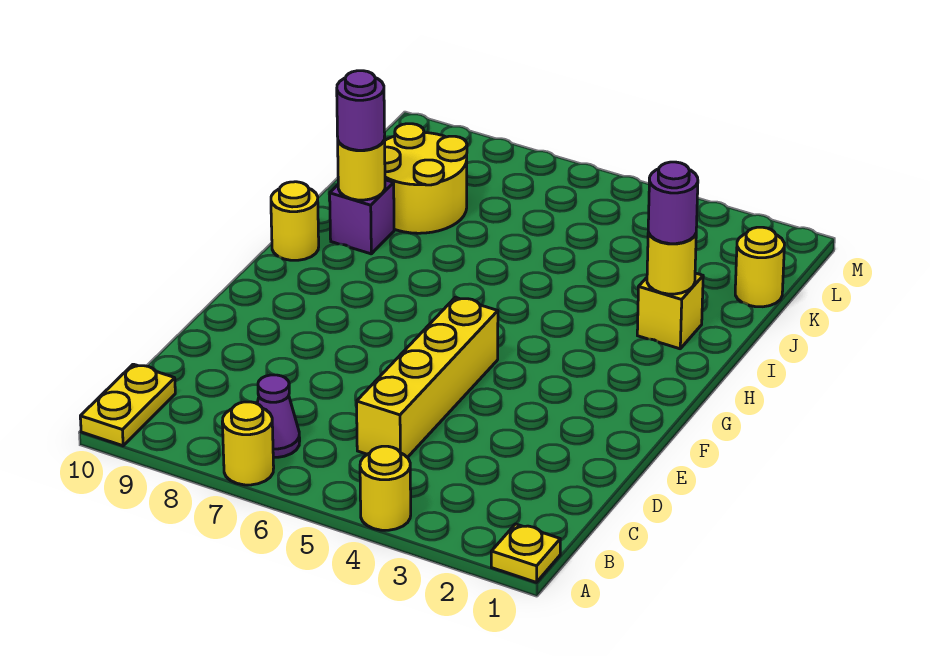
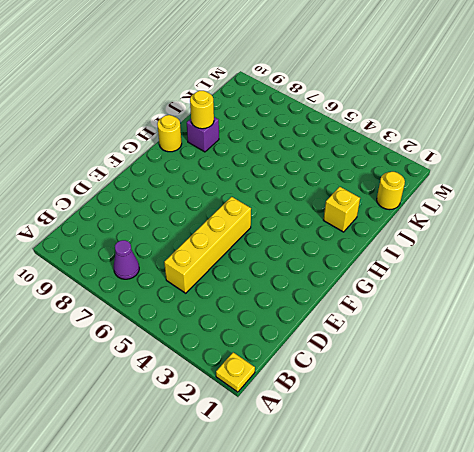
none -> yellow round brick A4 level 1
none -> yellow round brick A7 level 1
none -> yellow plate A10:B10 level 1

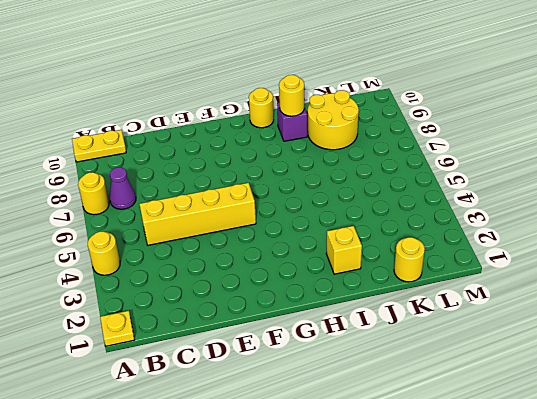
none -> yellow round brick I2 level 2
none -> purple round brick I2 level 3
none -> purple round brick I9 level 3

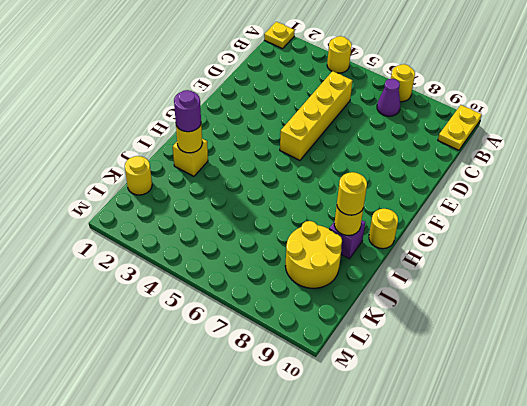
yellow round brick I9 level 3 -> purple round brick I9 level 3

